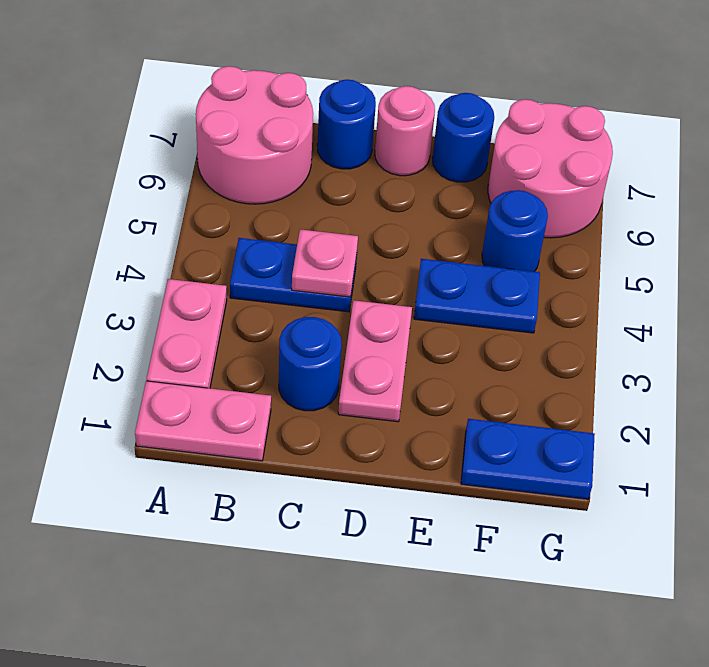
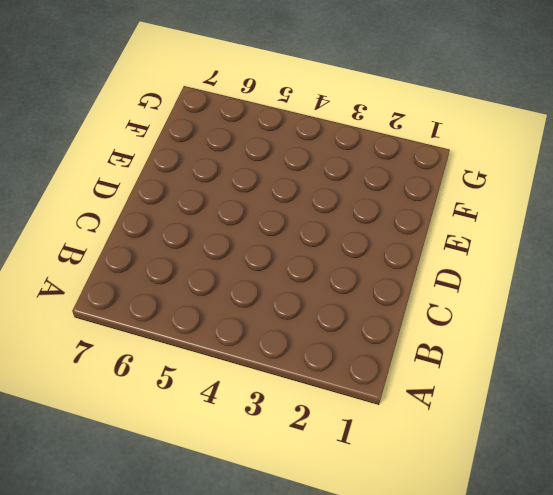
none -> pink plate A1:B1 level 1
none -> pink plate A2:A3 level 1
none -> pink round brick A6:B7 level 1

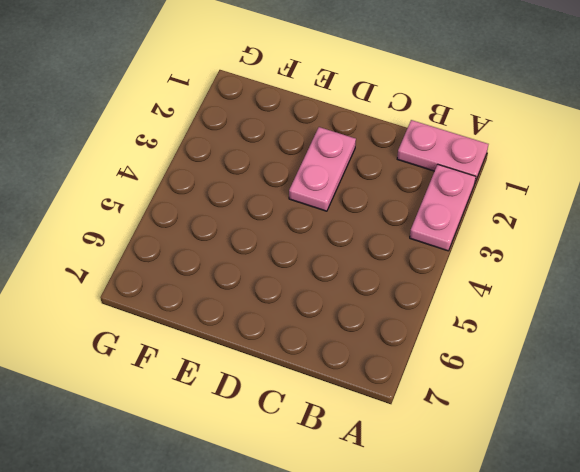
none -> pink round brick A6:B7 level 1
none -> blue plate B4:C4 level 1
none -> blue round brick C2 level 1

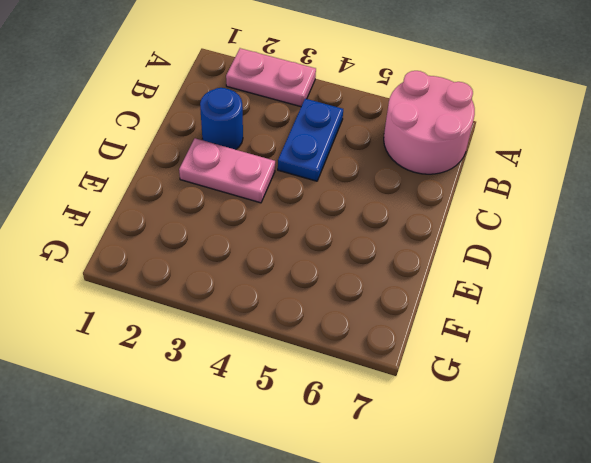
none -> pink plate A1:B1 level 1
none -> blue round brick C7 level 1
none -> pink round brick D7 level 1

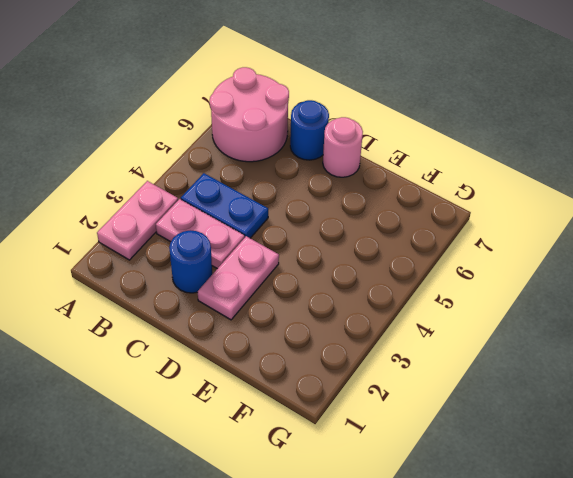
pink plate B3:C3 level 1 -> pink plate A1:B1 level 1
none -> blue plate E4:F4 level 1
none -> blue round brick E7 level 1
none -> blue plate F1:G1 level 1

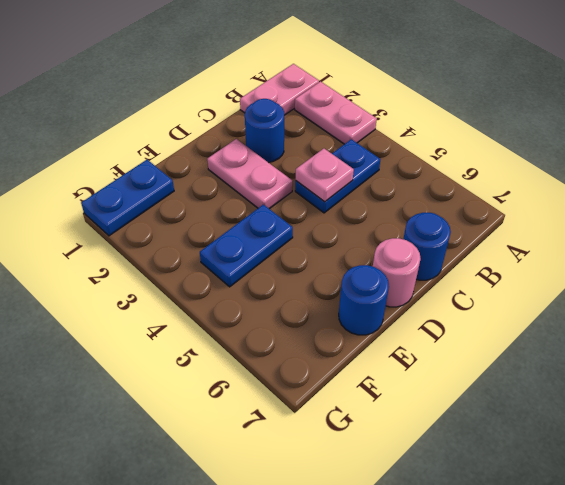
none -> pink round brick A6:B7 level 1
none -> blue round brick F5 level 1
none -> pink round brick F6:G7 level 1

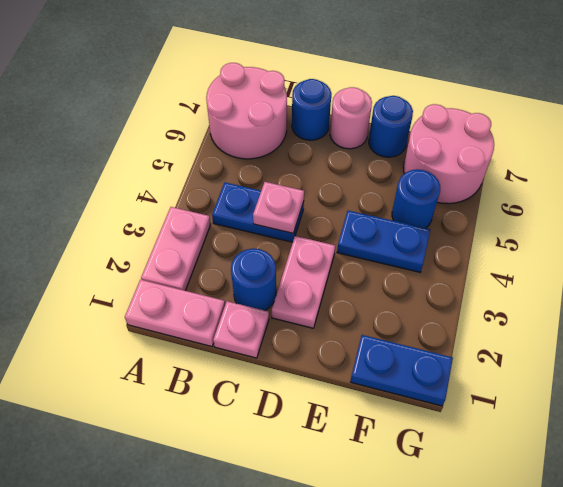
pink plate C1 level 1 -> none

